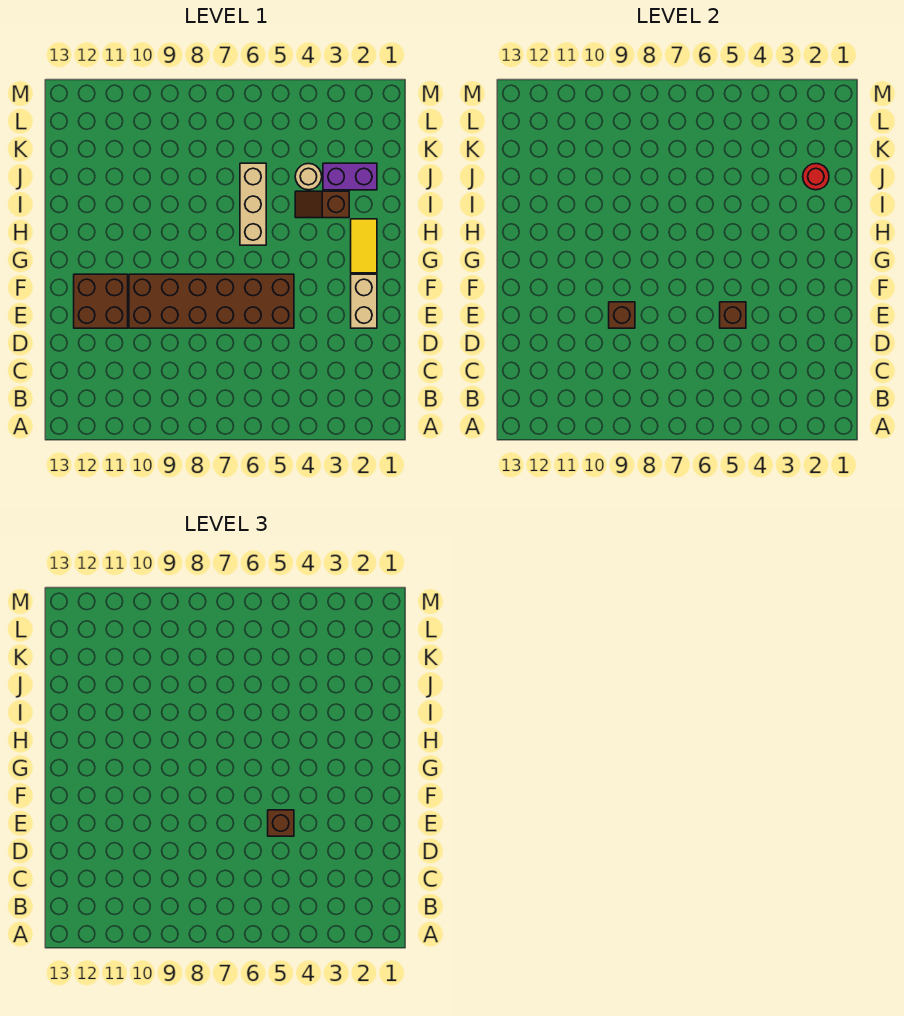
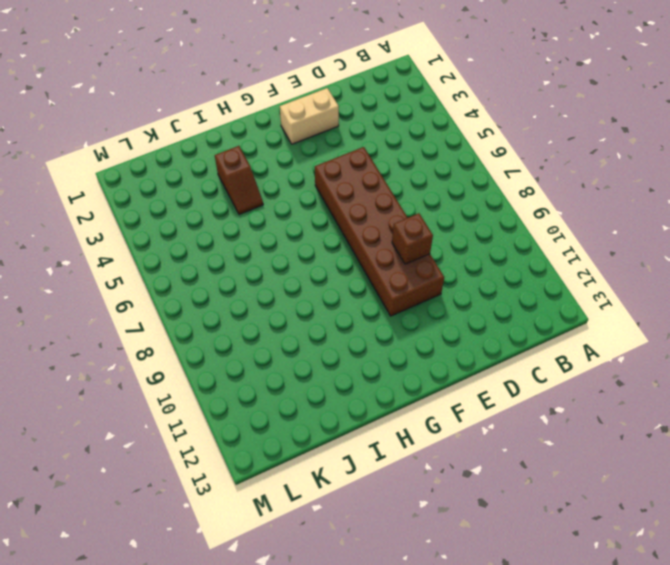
none -> brown brick E11:F12 level 1
none -> yellow tile G2:H2 level 1
none -> tan brick H6:J6 level 1

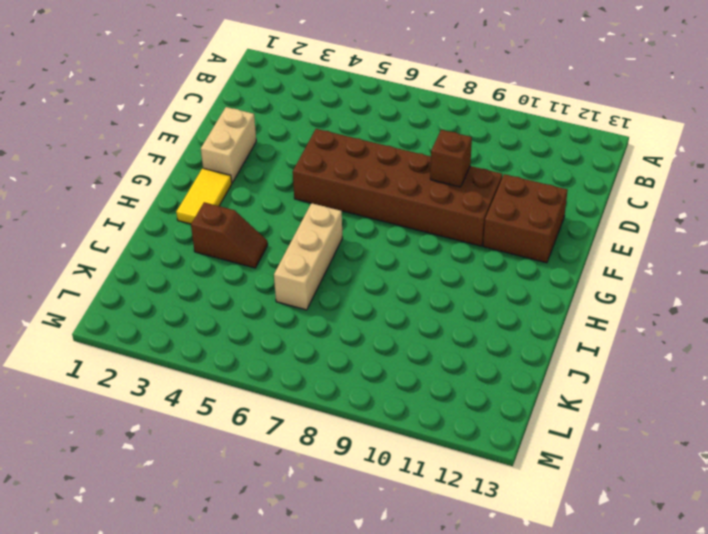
none -> purple brick J2:J3 level 1
none -> tan round brick J4 level 1
none -> brown brick E5 level 2

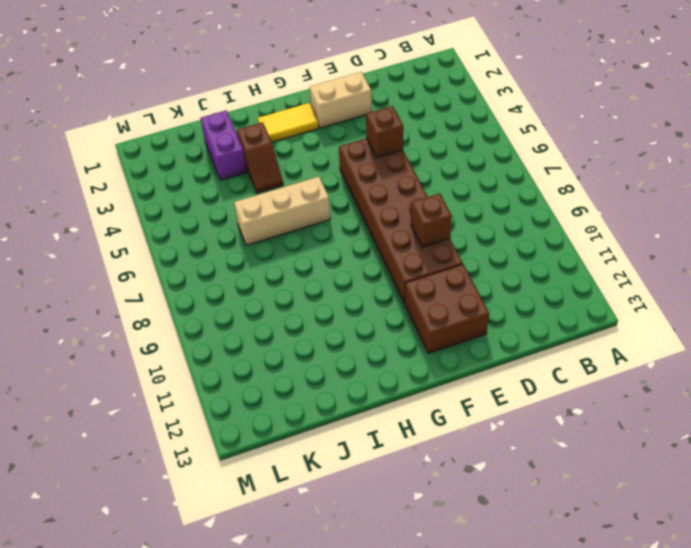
none -> tan round brick J4 level 1
none -> red round brick J2 level 2
none -> brown brick E5 level 3

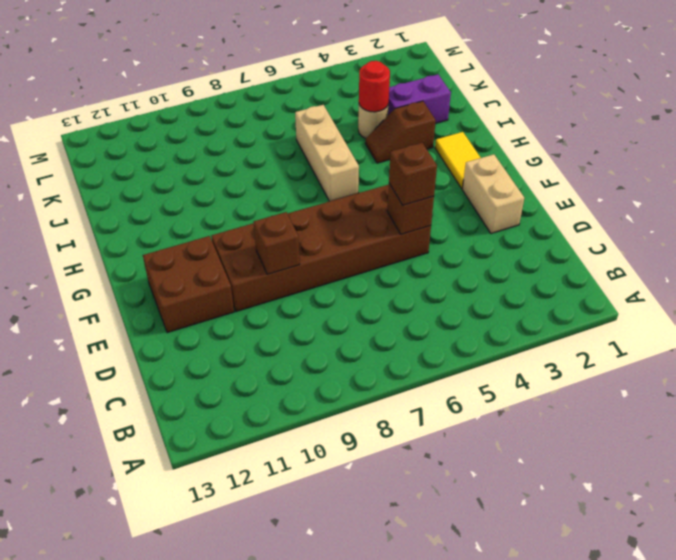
red round brick J4 level 2 -> red round brick J2 level 2

